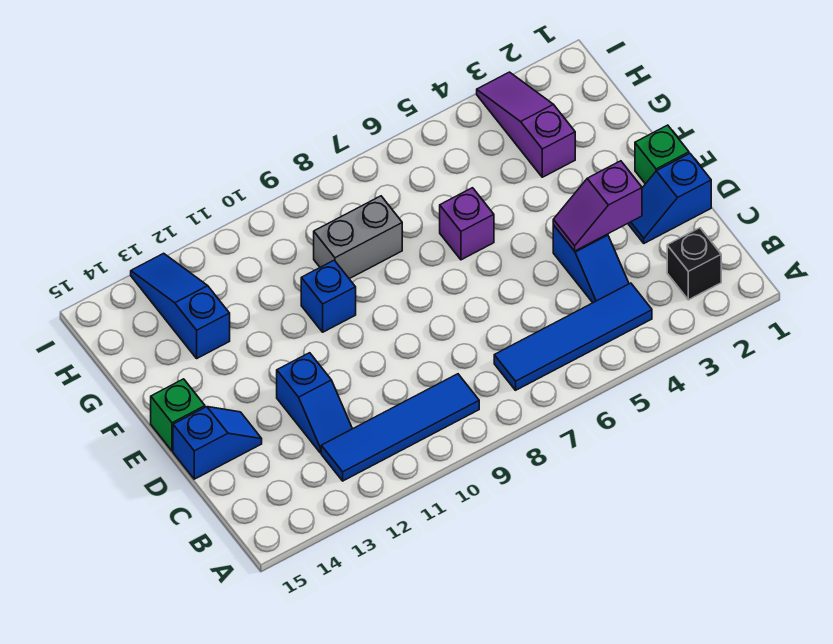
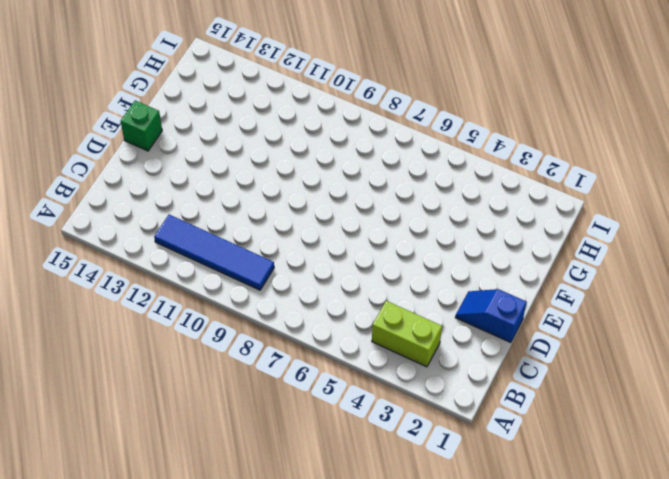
lime brick B3:B4 level 1 -> blue tile B4:B7 level 1
none -> black brick B2 level 1
none -> blue slope C4:D4 level 1 top D
none -> blue slope C12:D12 level 1 top D

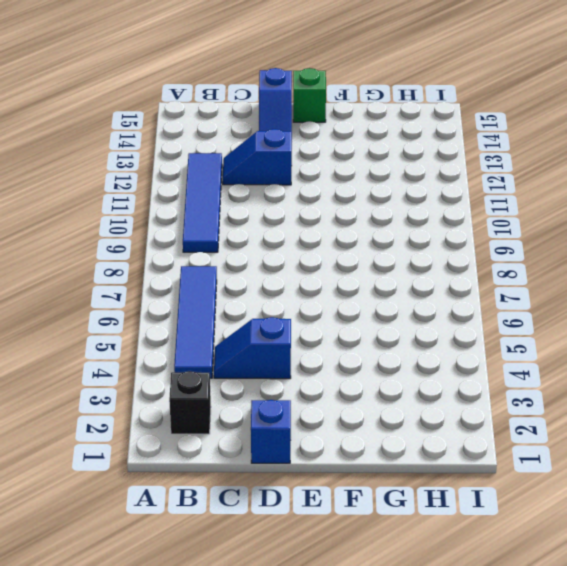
none -> green brick E1 level 1
none -> purple brick F6 level 1
none -> blue brick F10 level 1

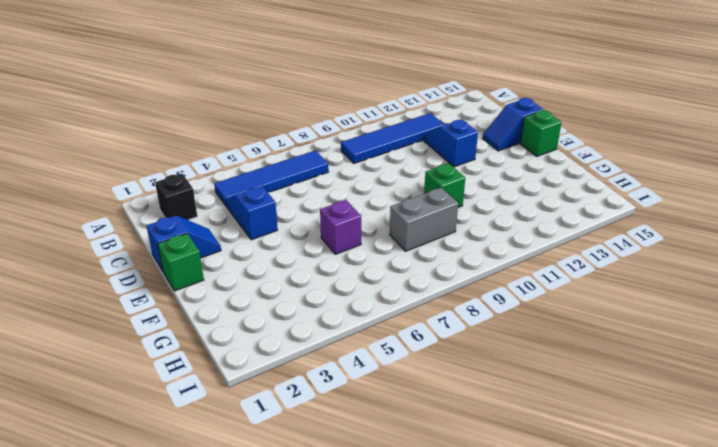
green brick F10 level 1 -> blue brick F10 level 1
none -> purple slope G3:I3 level 1 top G
none -> blue slope G13:I13 level 1 top G
none -> purple slope D3:D4 level 2 top 3

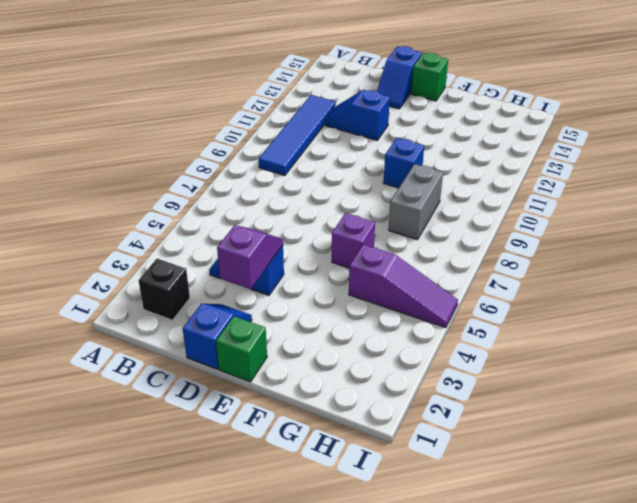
purple slope G5:I5 level 1 top G -> purple slope G3:I3 level 1 top G
none -> blue tile B4:B7 level 1
none -> blue slope G13:I13 level 1 top G

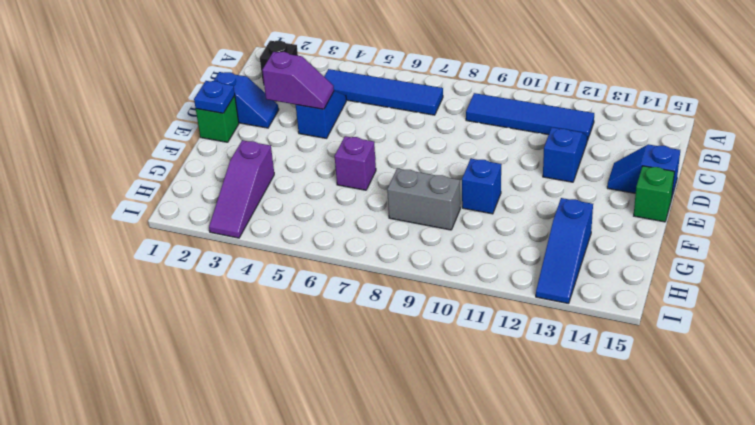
blue plate E1 level 2 -> none

